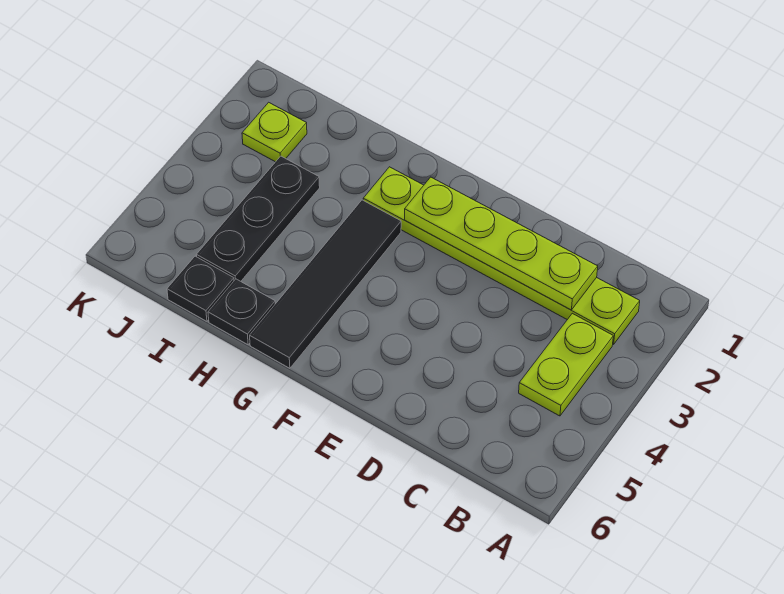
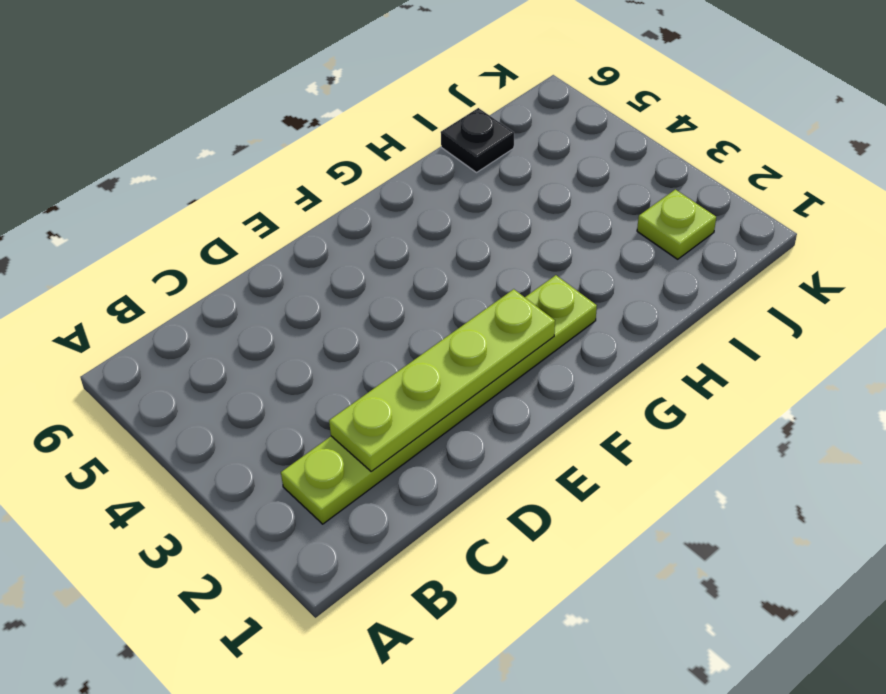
none -> lime plate B3:B4 level 1
none -> black tile G3:G6 level 1

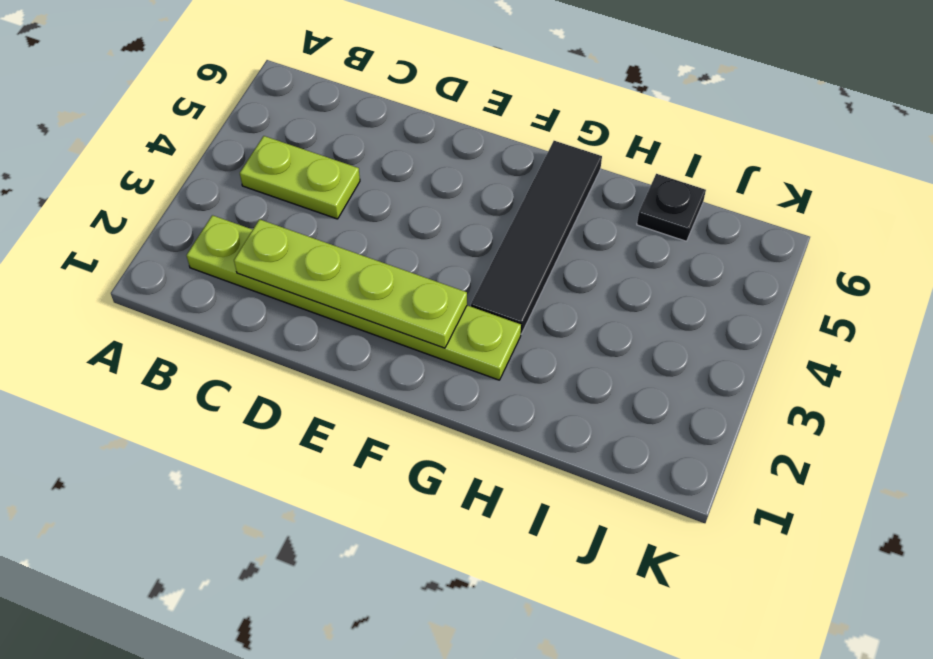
lime plate B4:C4 level 1 -> lime plate B3:B4 level 1
none -> black plate H6 level 1
none -> black plate I3:I5 level 1

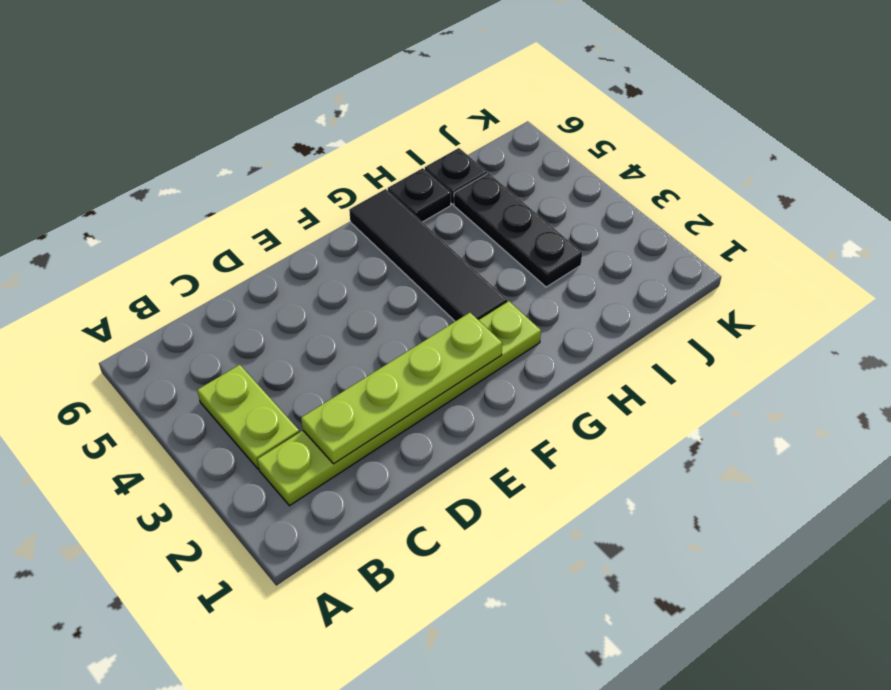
none -> lime plate J2 level 1

